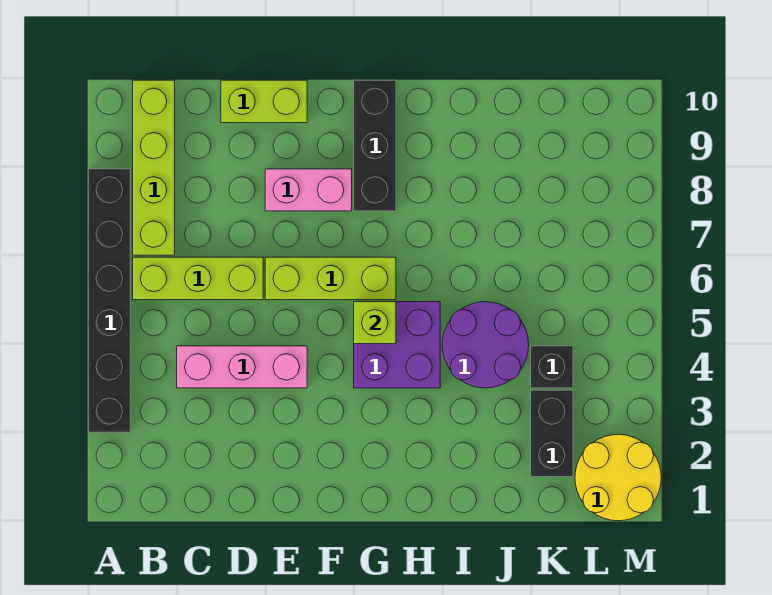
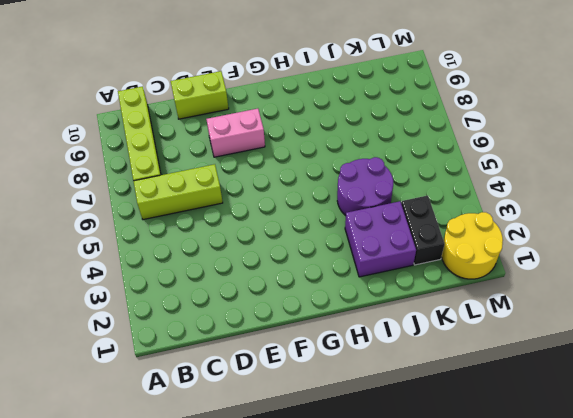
purple brick I2:J3 level 1 -> purple brick G4:H5 level 1
none -> black brick A3:A8 level 1
none -> pink brick C4:E4 level 1
none -> lime brick E6:G6 level 1

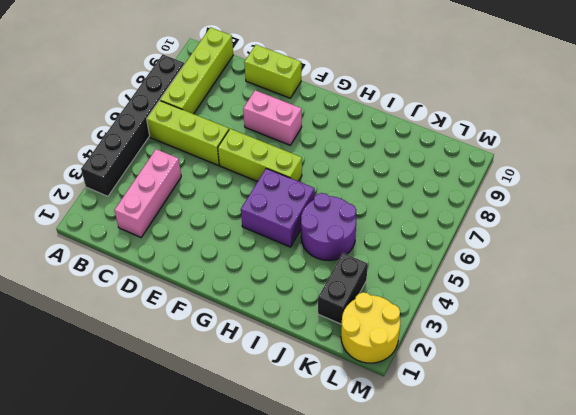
pink brick C2:C4 level 1 -> pink brick C4:E4 level 1
none -> black brick G8:G10 level 1
none -> black brick K4 level 1
none -> lime brick G5 level 2

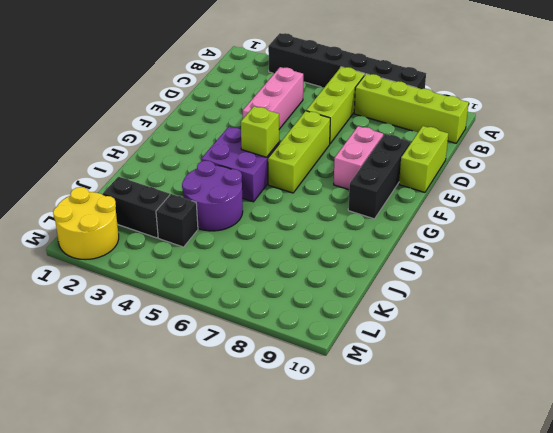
black brick E9:G9 level 1 -> black brick G8:G10 level 1

